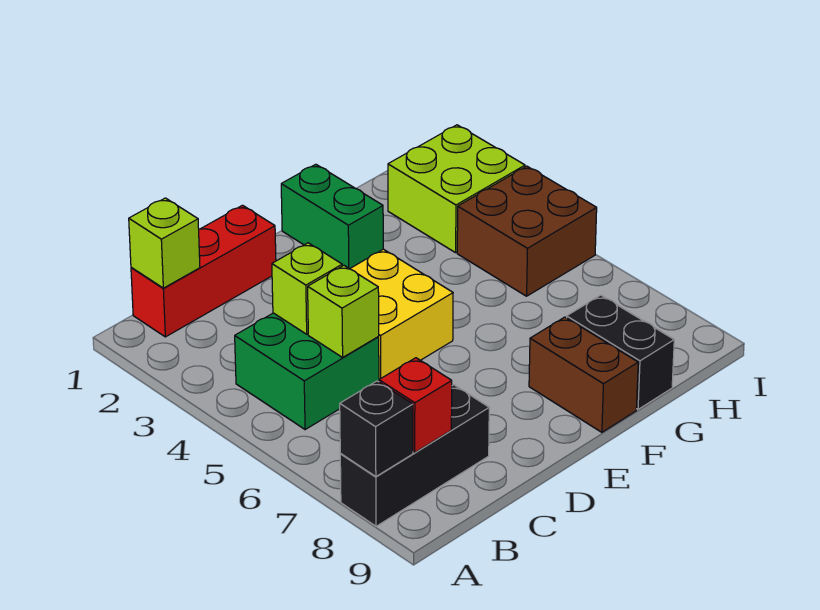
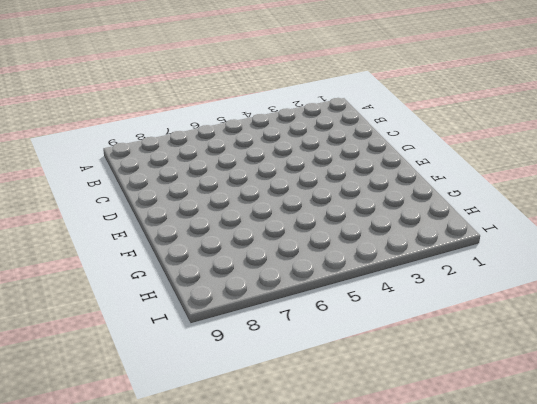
none -> black brick A8:C8 level 1
none -> red brick B1:D1 level 1
none -> green brick B4:C5 level 1

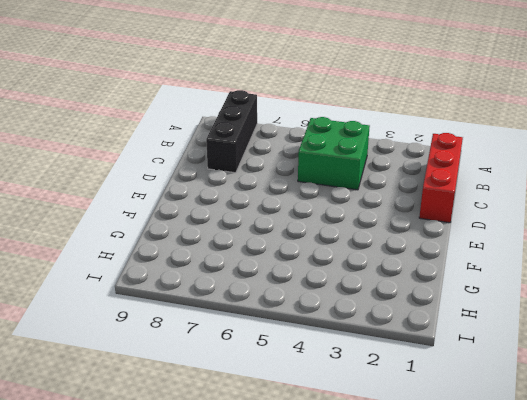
none -> yellow brick D4:E5 level 1
none -> green brick F1:F2 level 1
none -> brown brick F8:F9 level 1

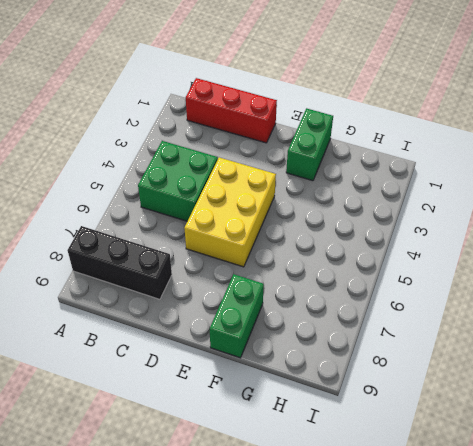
yellow brick D4:E6 level 1 -> yellow brick D4:E5 level 1
green brick F8:F9 level 1 -> brown brick F8:F9 level 1
none -> black brick G8:G9 level 1
none -> lime brick H2:I3 level 1
none -> brown brick H4:I5 level 1

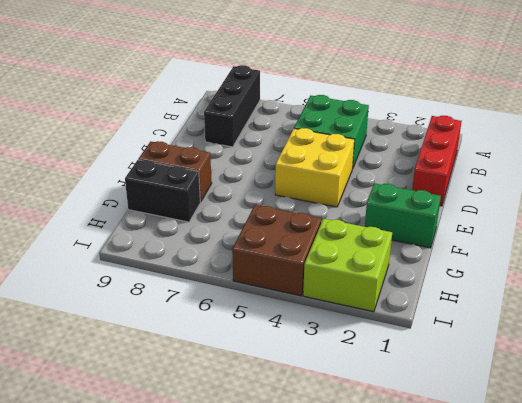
none -> black brick A8 level 2
none -> lime brick B1 level 2
none -> red brick B8 level 2

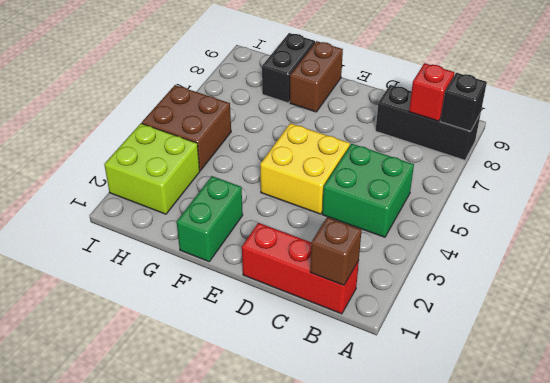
brown brick B1 level 2 -> lime brick B1 level 2
none -> lime brick C4 level 2
none -> lime brick C5 level 2

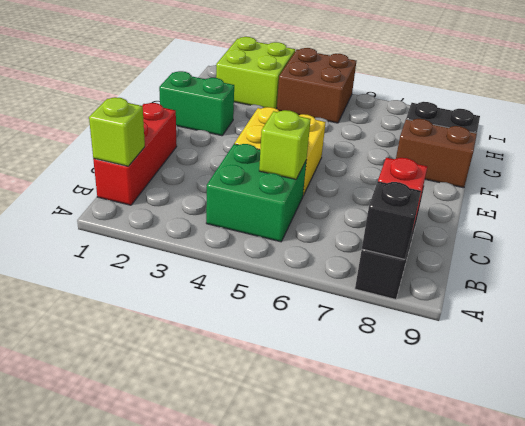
none -> lime brick C4 level 2

